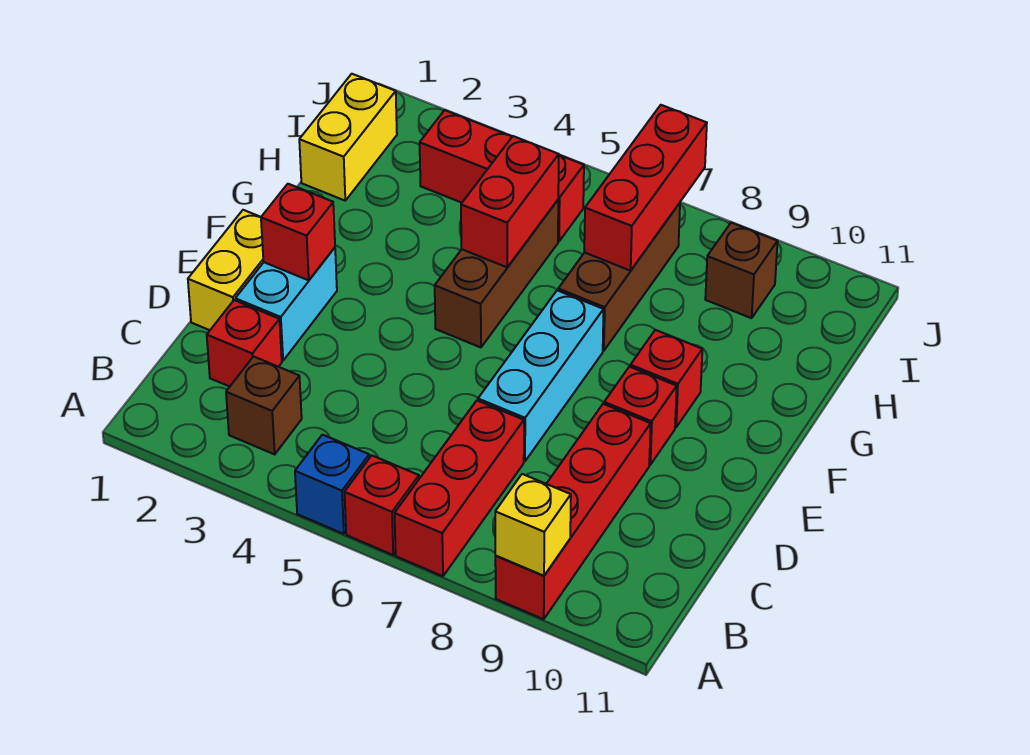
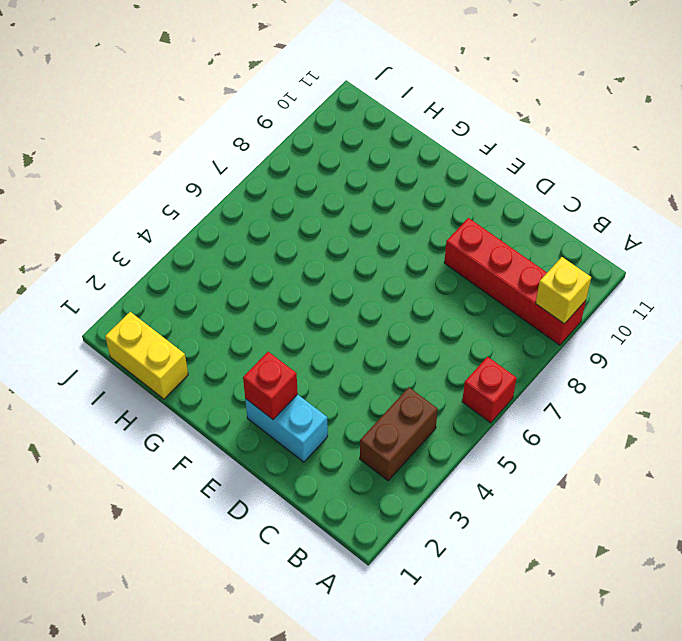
brown brick B3:B4 level 1 -> brown brick B3 level 1
none -> blue brick A5 level 1
none -> red brick A7:C7 level 1
none -> red brick C2 level 1

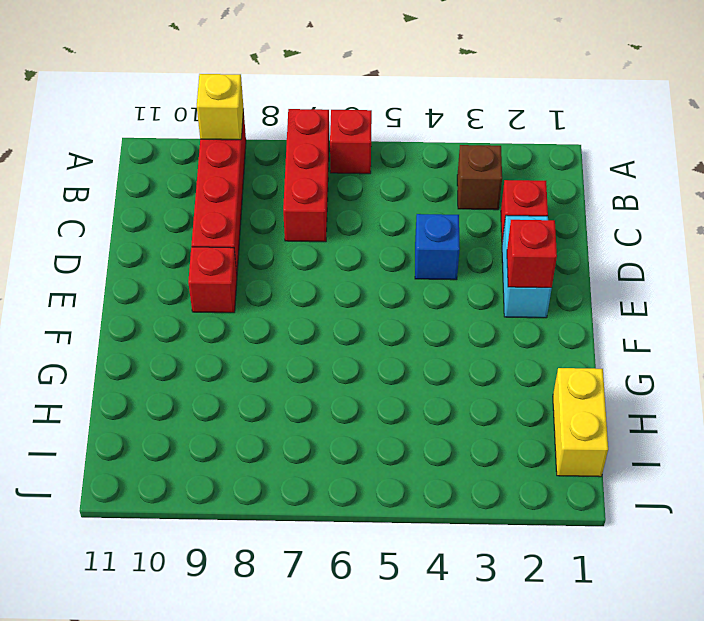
blue brick D4 level 1 -> blue brick A5 level 1
none -> yellow brick D1:E1 level 1
none -> cyan brick D7:F7 level 1
none -> brown brick F5:H5 level 1

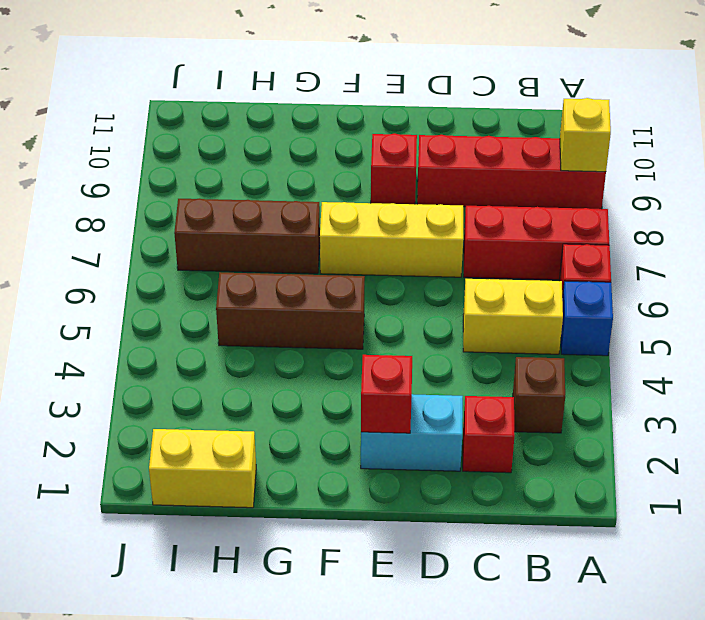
yellow brick B5:C5 level 1 -> yellow brick D1:E1 level 1
yellow brick D7:F7 level 1 -> cyan brick D7:F7 level 1
none -> red brick F9 level 1
none -> red brick I3:I5 level 1
none -> brown brick I9 level 1

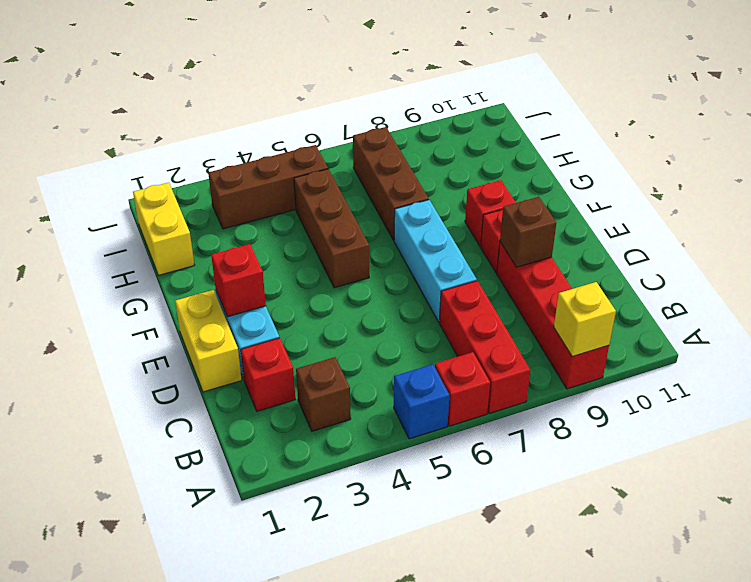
brown brick D9 level 2 -> brown brick I9 level 1
brown brick I3:I5 level 1 -> red brick I3:I5 level 1
none -> red brick G5:H5 level 2
none -> red brick H7:J7 level 2

